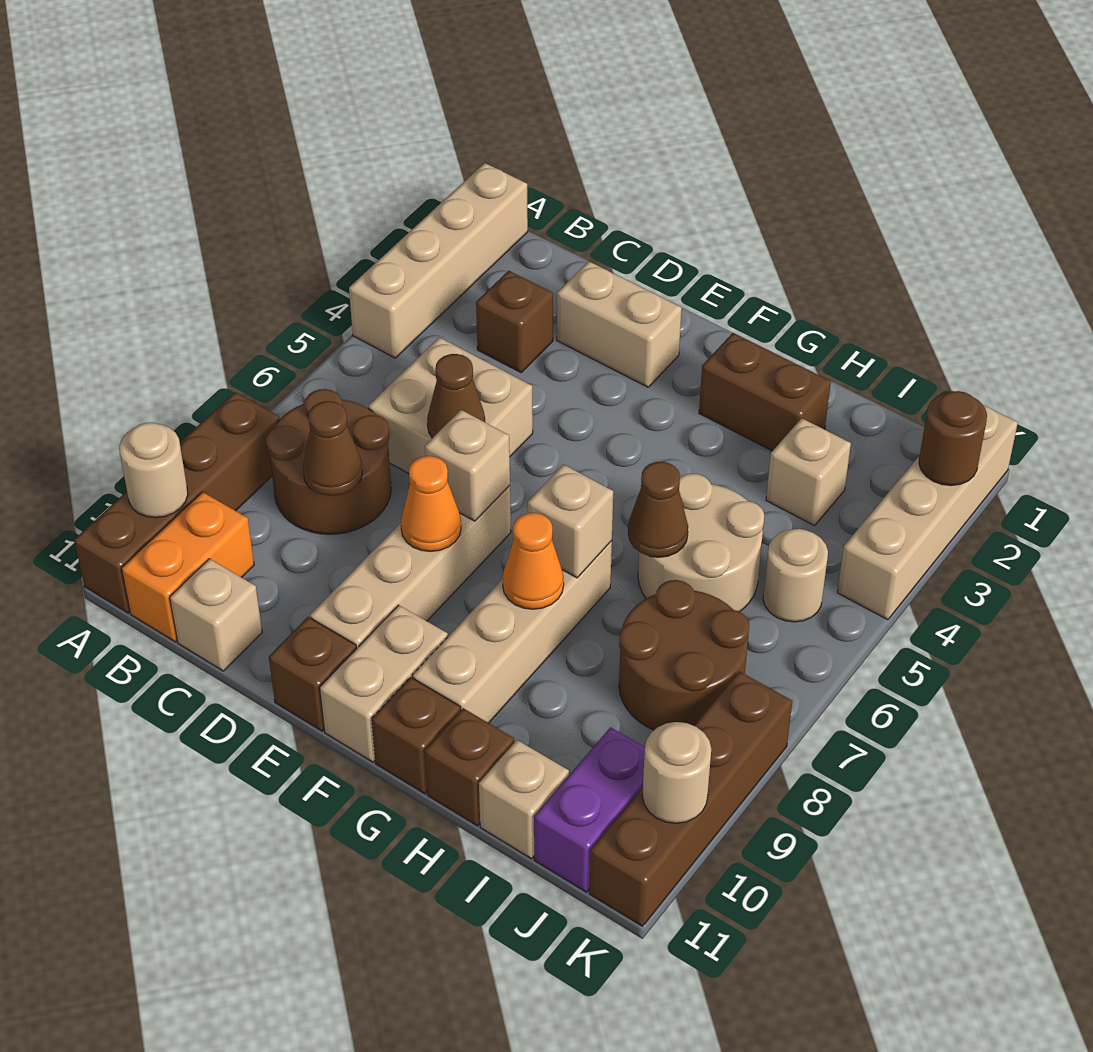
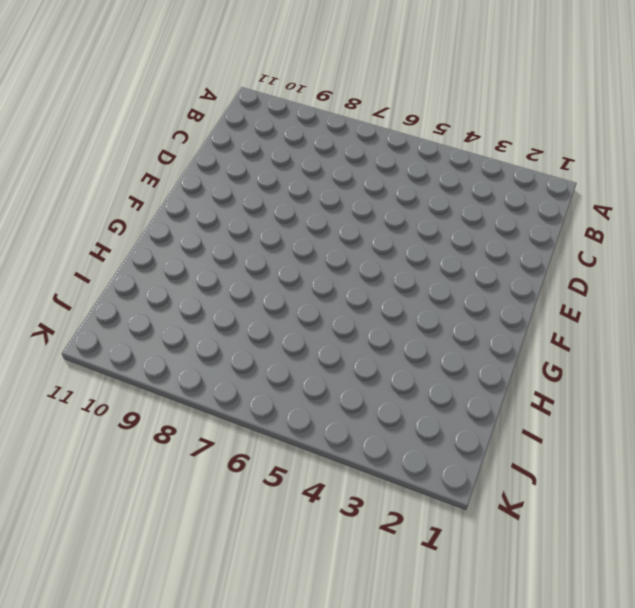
none -> tan brick A1:A4 level 1
none -> brown brick A8:A11 level 1
none -> brown round brick B7:C8 level 1
none -> orange brick B10:B11 level 1

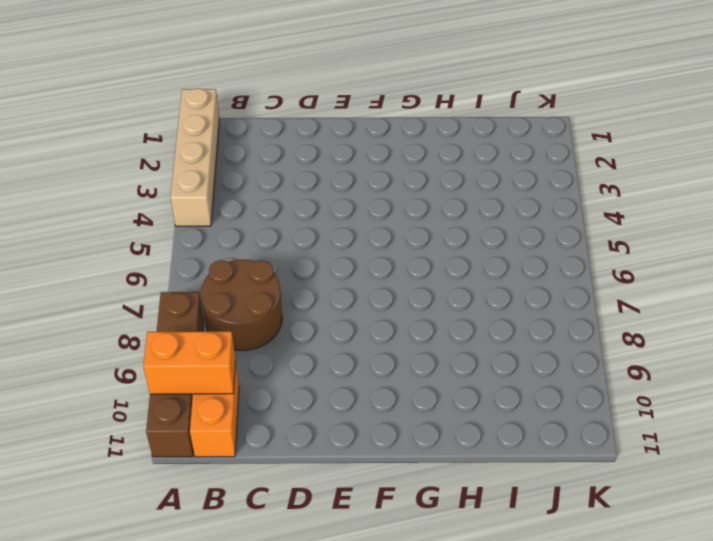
orange brick A10:B10 level 2 -> tan round brick A10 level 2
none -> brown brick C3 level 1
none -> tan brick C5:D6 level 1
none -> tan brick C11 level 1
none -> tan brick D2:E2 level 1

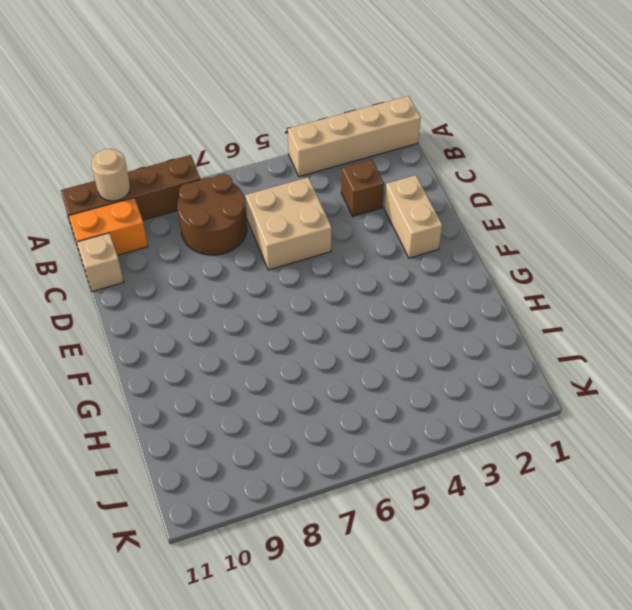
none -> tan brick E7:E10 level 1
none -> brown brick E11 level 1
none -> tan brick F10:F11 level 1
none -> brown brick G2:H2 level 1

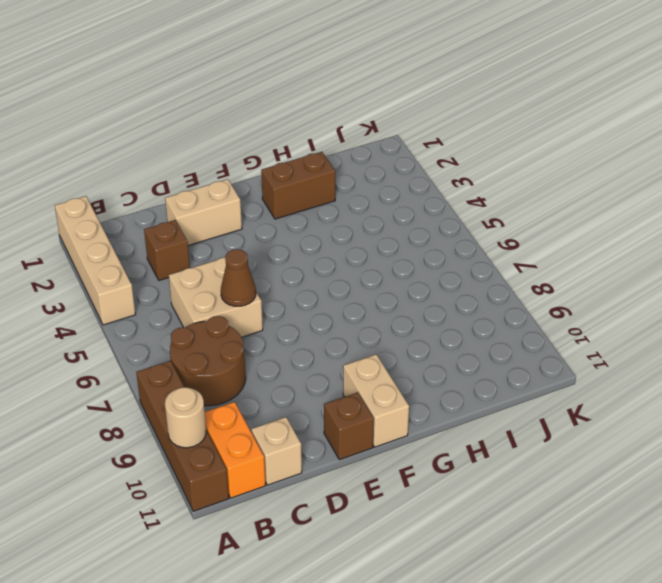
none -> tan brick E7:E10 level 1
none -> tan brick G7:G10 level 1
none -> brown brick G11 level 1
none -> tan round brick H5:I6 level 1

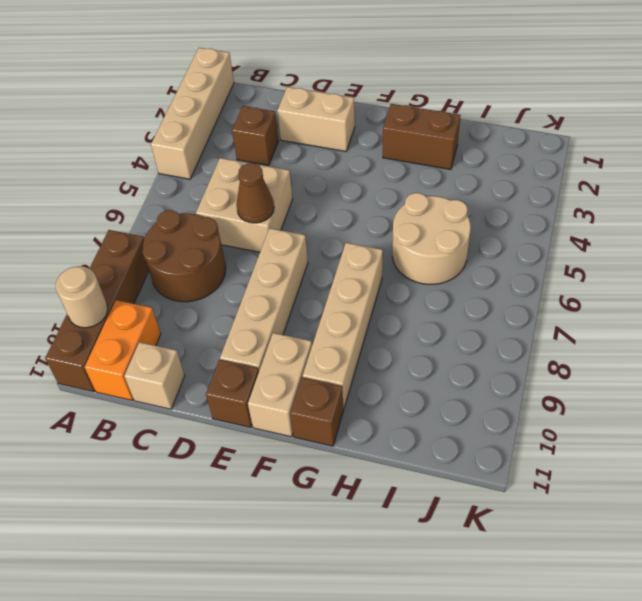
none -> brown brick H11 level 1
none -> tan brick I3 level 1
none -> brown round brick I7:J8 level 1
none -> tan brick I11 level 1

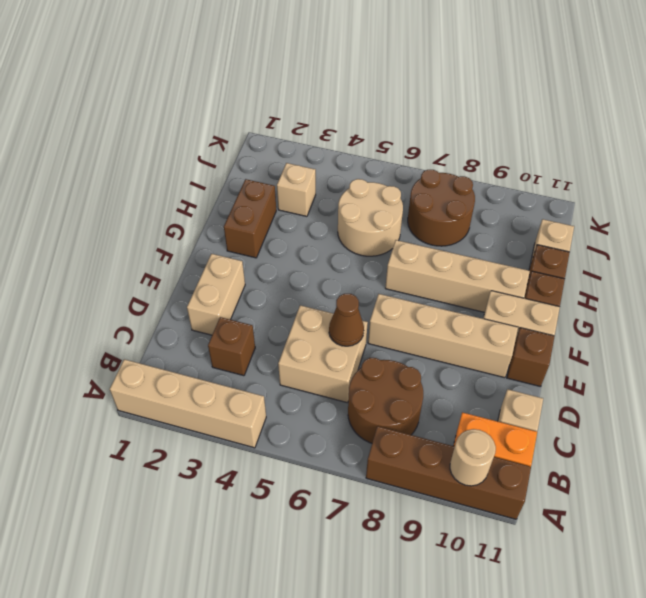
none -> tan round brick J5 level 1
none -> purple brick J10:J11 level 1
none -> tan brick K1:K4 level 1
none -> brown brick K8:K11 level 1

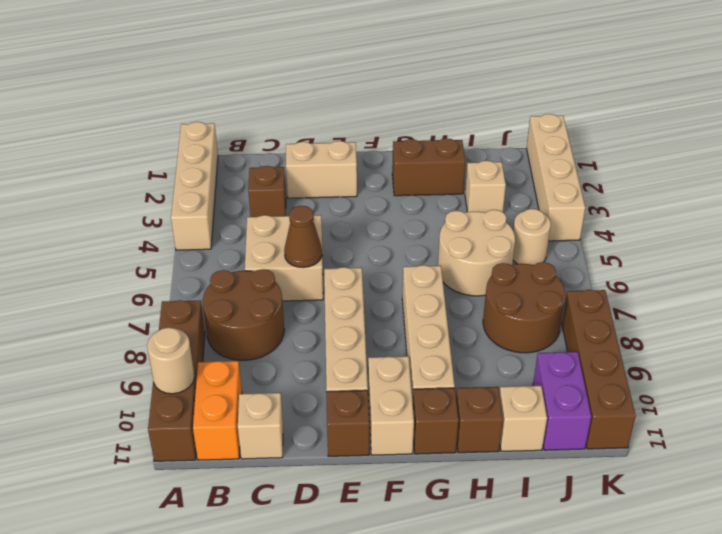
none -> brown cone C8 level 2
none -> tan brick E7 level 2
none -> orange cone E8 level 2
none -> tan brick G7 level 2

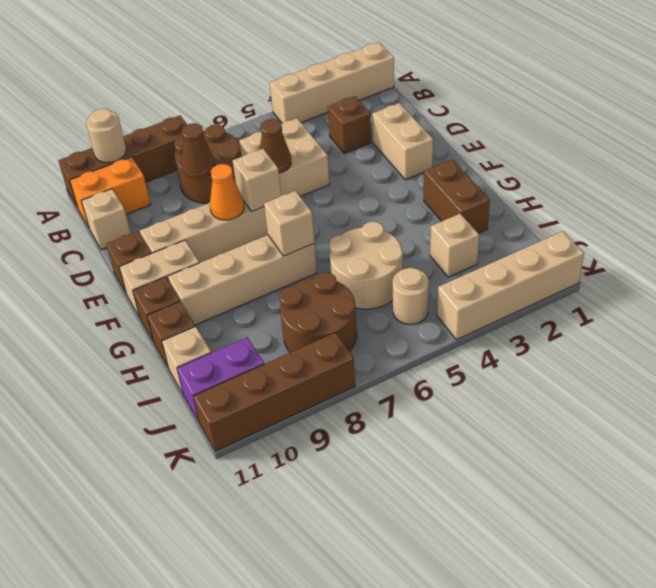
none -> orange cone G8 level 2
none -> brown cone H6 level 2
none -> brown round brick K2 level 2
none -> tan round brick K10 level 2

